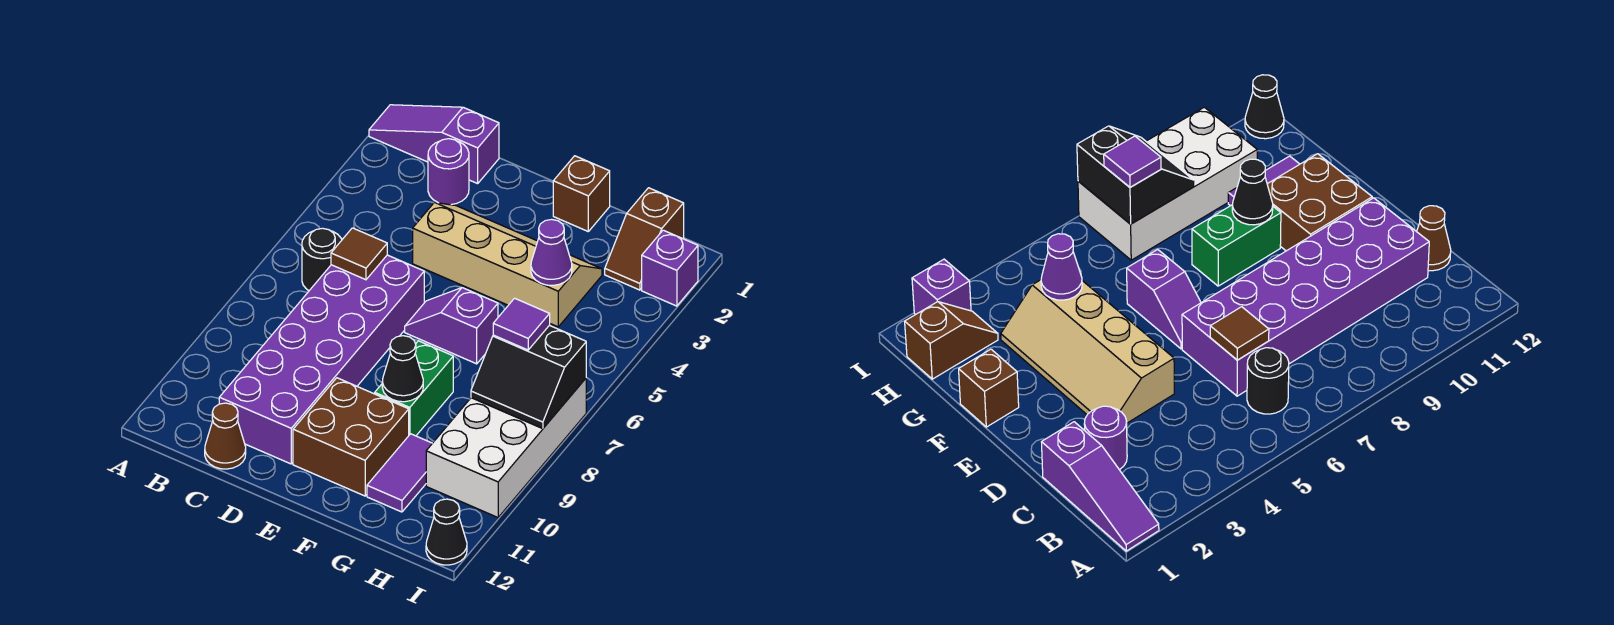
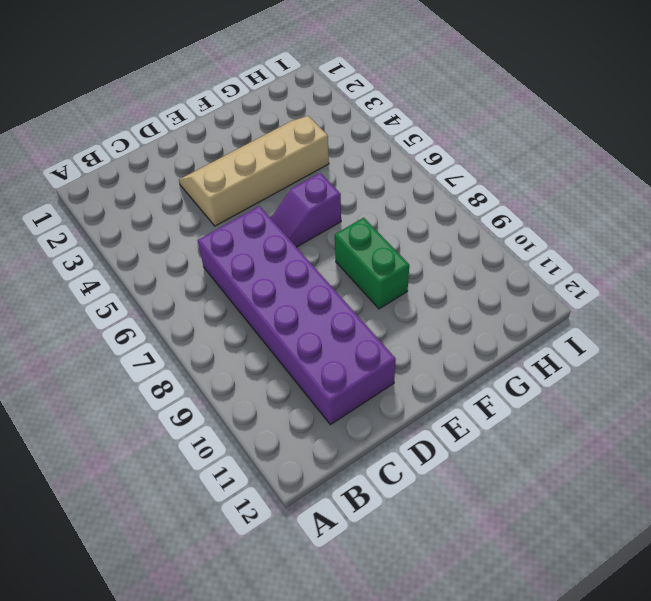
none -> purple slope A1:C1 level 1 top C
none -> black round brick B6 level 1
none -> purple round brick C2 level 1

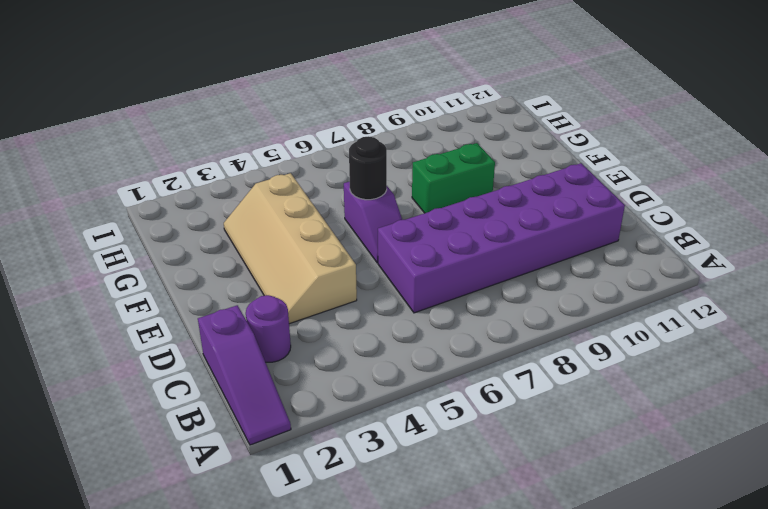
black round brick F6 level 2 -> black round brick B6 level 1
none -> brown cone C12 level 1
none -> brown brick E10:F11 level 1
none -> brown brick F1 level 1

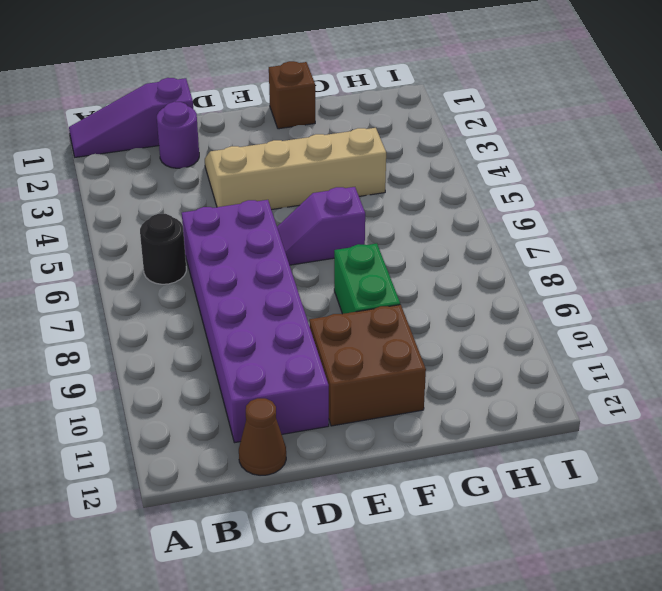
none -> purple tile G10:G11 level 1
none -> brown slope H1:H2 level 1 top 1
none -> white brick H7:I10 level 1

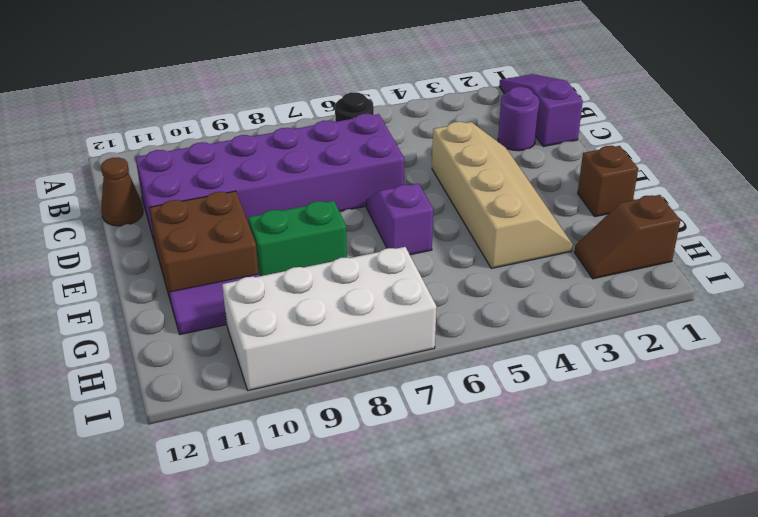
none -> purple brick I2 level 1
none -> black cone I12 level 1
none -> brown tile C6 level 2

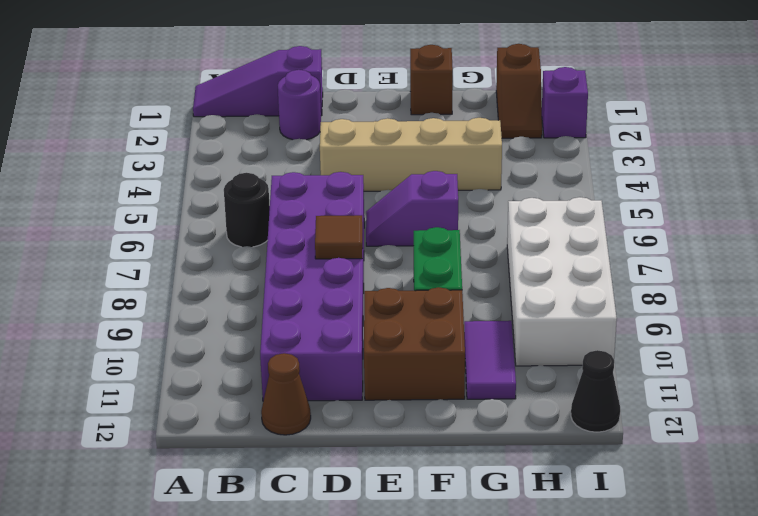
brown tile D8 level 2 -> brown tile C6 level 2
none -> black cone F9 level 2
none -> purple cone G4 level 2
none -> black slope H7:I8 level 2 top 7

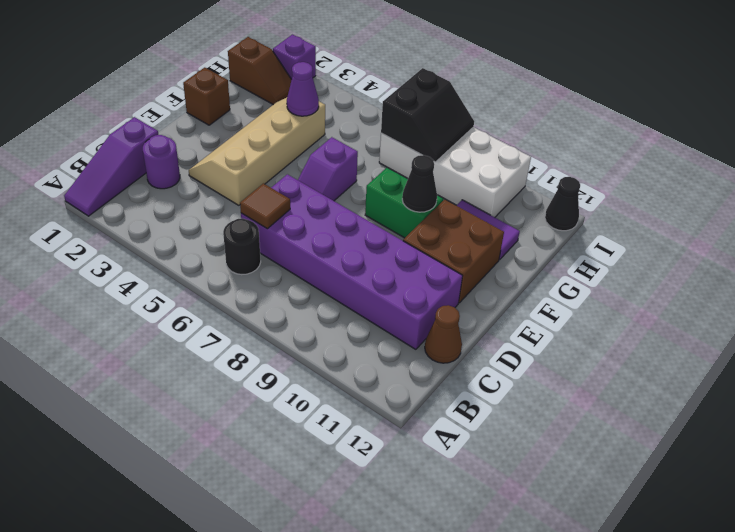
none -> purple tile H7 level 3

